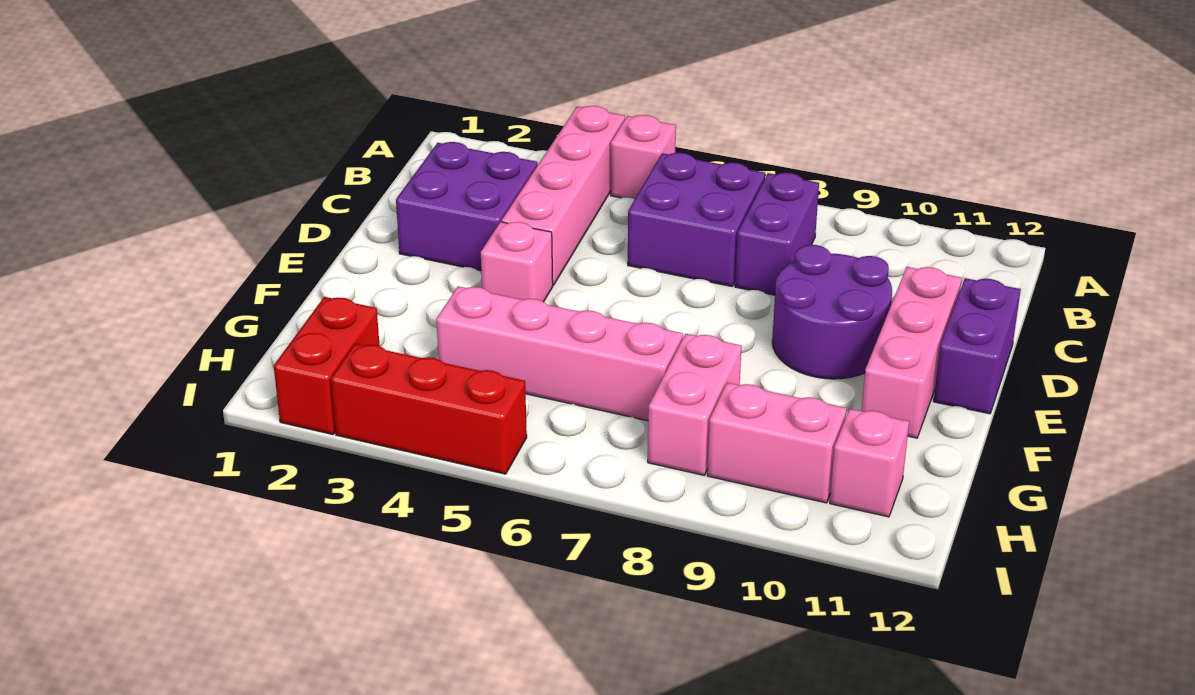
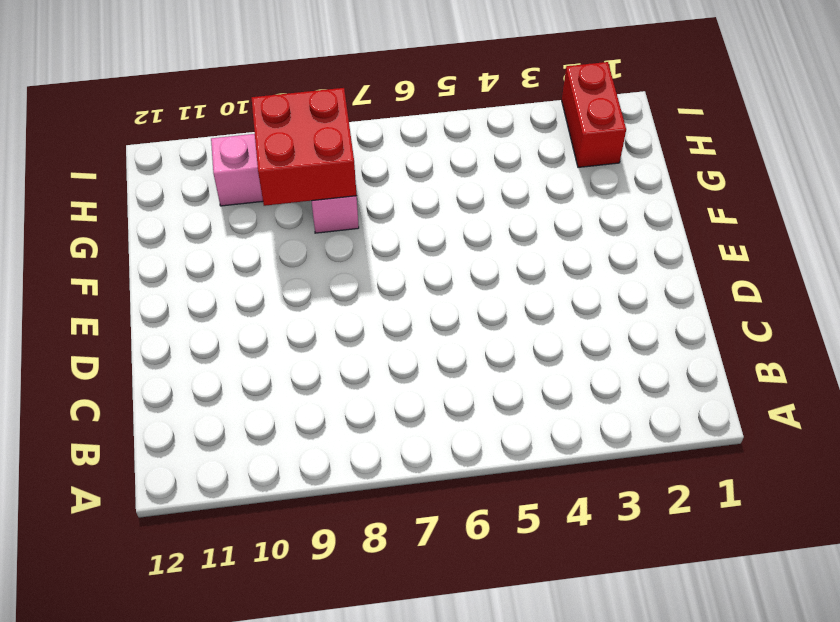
red brick G8:H9 level 2 -> none
none -> pink brick A4:D4 level 1
none -> pink brick A5 level 1
none -> purple brick B6:C7 level 1

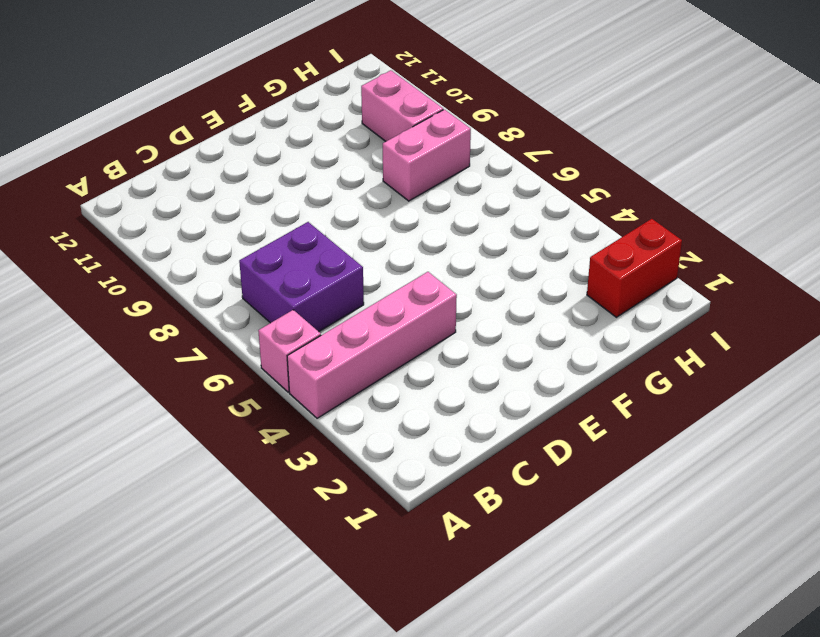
none -> purple brick B8:C8 level 1
none -> purple brick C2:D3 level 1
none -> purple round brick D9:E10 level 1

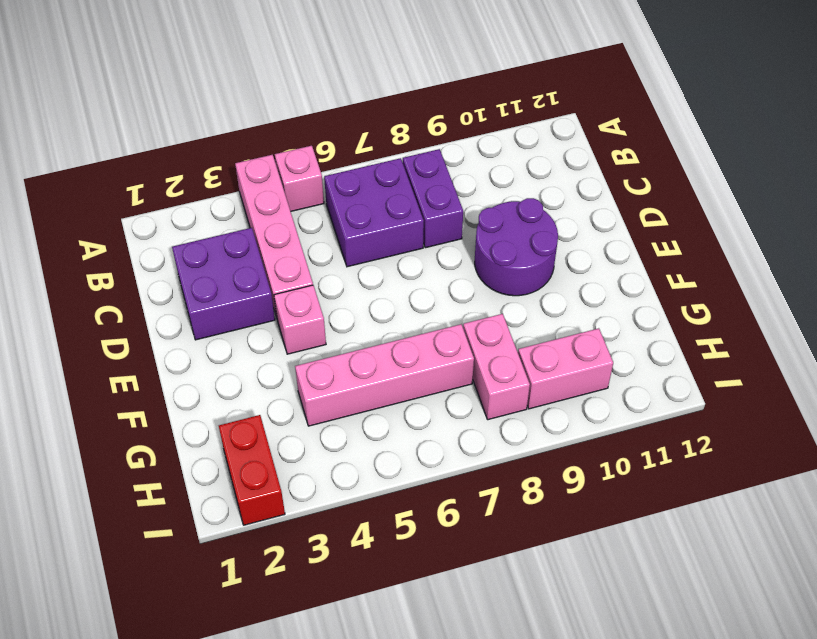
none -> pink brick D11:F11 level 1
none -> purple brick D12:E12 level 1
none -> pink brick H11 level 1

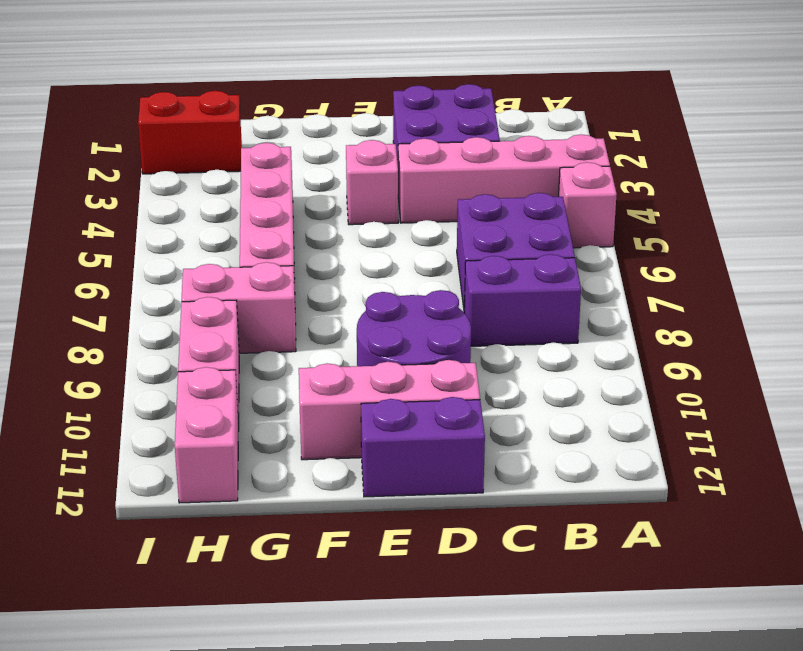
pink brick H11:H12 level 1 -> pink brick H11 level 1
none -> red brick I3:I5 level 1

